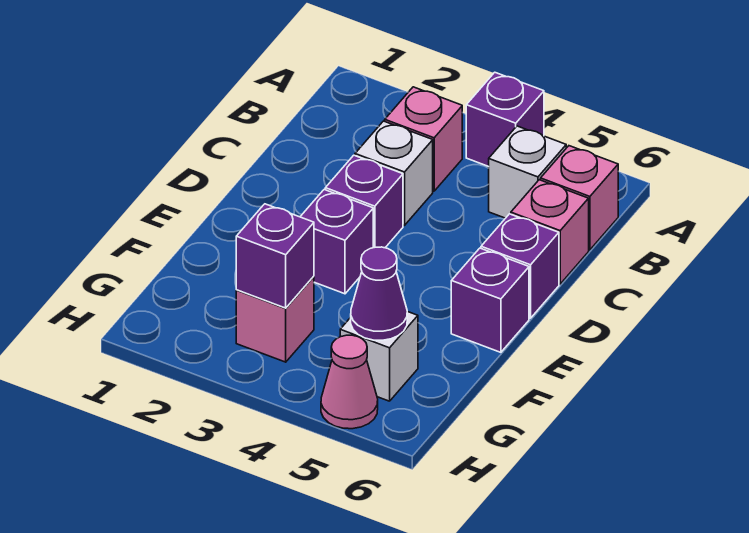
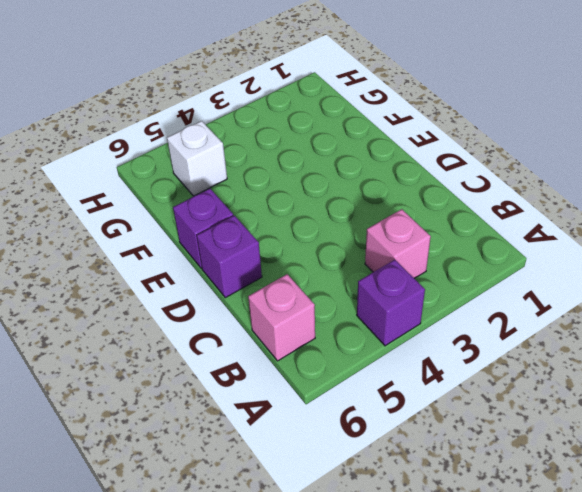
none -> white brick B5 level 1
none -> white brick C3 level 1
none -> pink brick C6 level 1

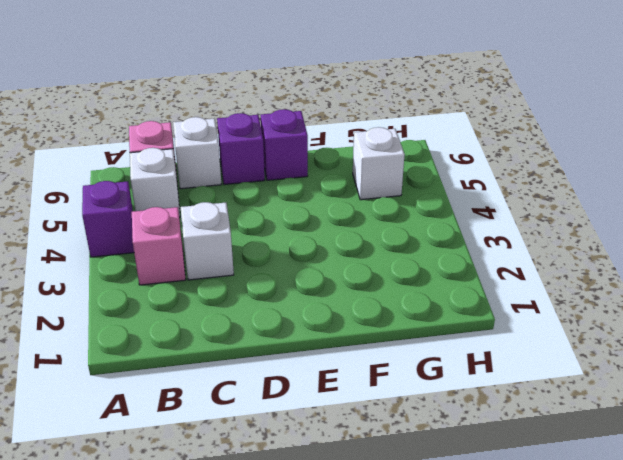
white brick C6 level 1 -> pink brick C6 level 1
none -> purple brick D3 level 1
none -> purple brick E3 level 1
none -> pink brick G3 level 1

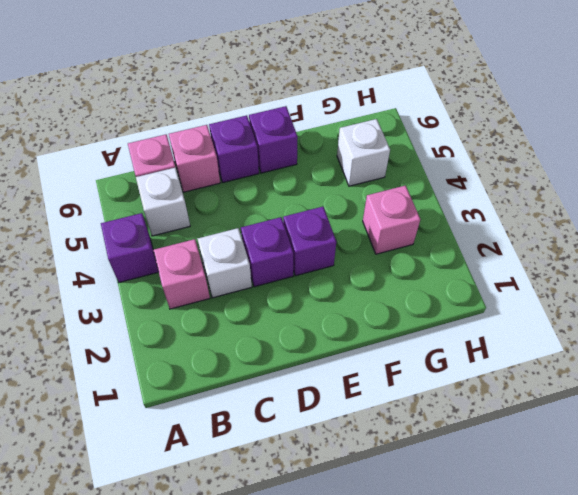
none -> pink cone H5 level 1
none -> purple brick G3 level 2
none -> purple cone G5 level 2

